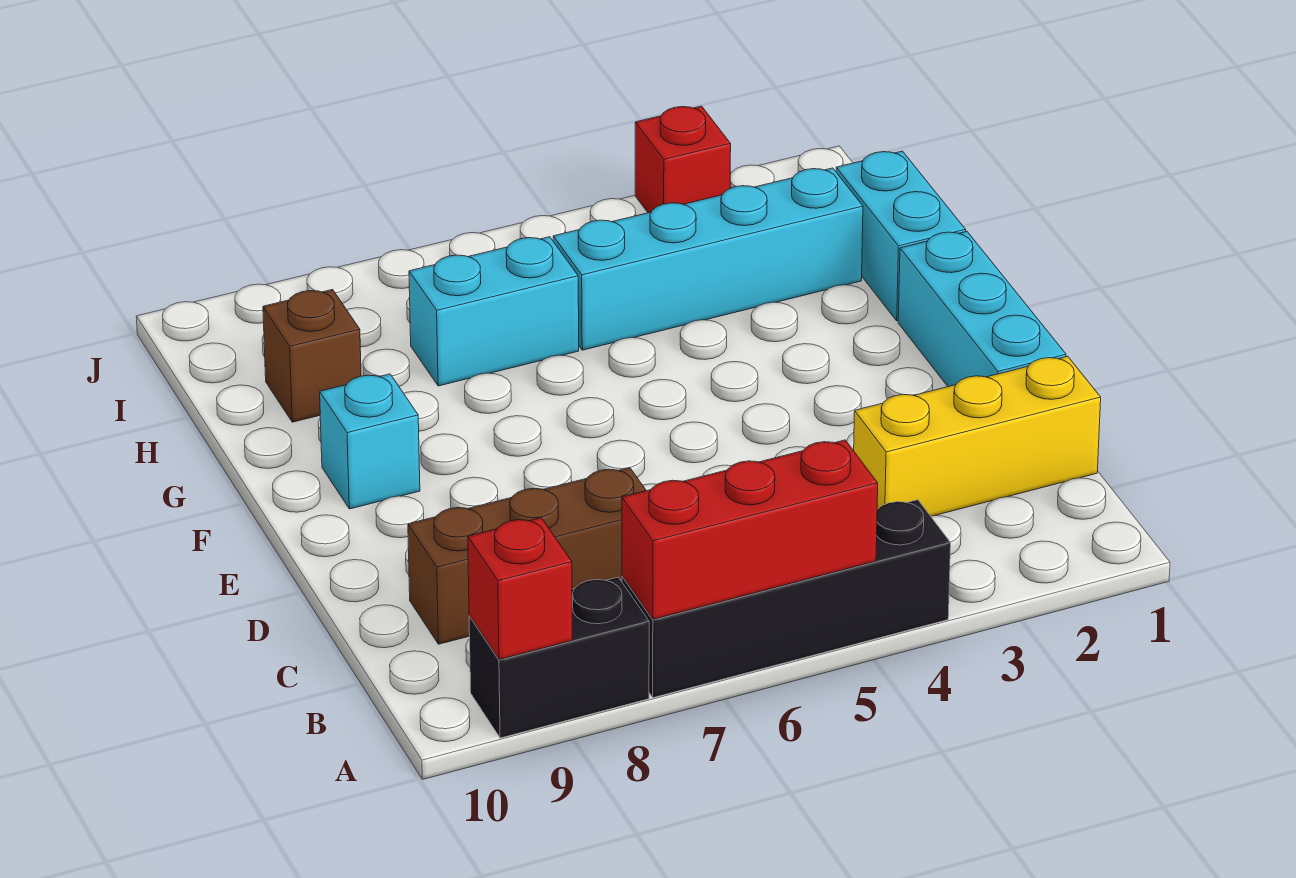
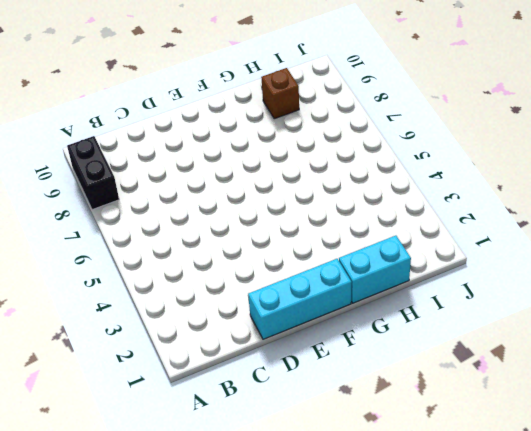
none -> black brick A4:A7 level 1
none -> yellow brick C1:C3 level 1
none -> brown brick C7:C9 level 1

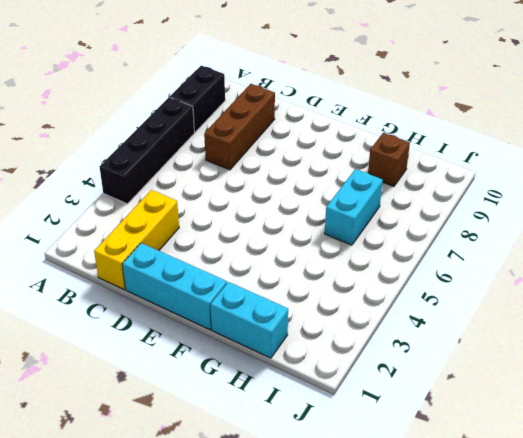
none -> cyan brick F9 level 1
none -> cyan brick H2:H5 level 1
none -> red brick J3 level 1

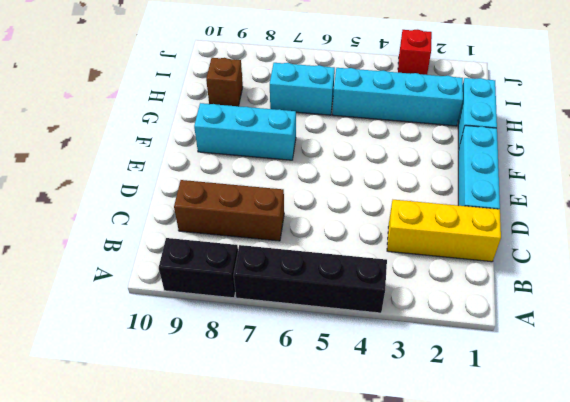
cyan brick F7:F9 level 1 -> cyan brick F9 level 1
none -> red brick A5:A7 level 2
none -> red brick A9 level 2

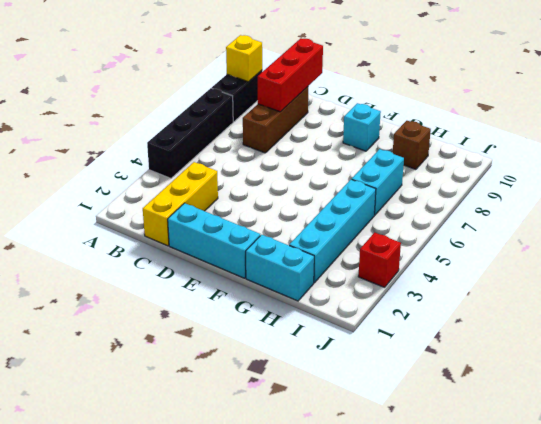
yellow brick A9 level 2 -> red brick A9 level 2
red brick C8:C10 level 2 -> red brick A5:A7 level 2

